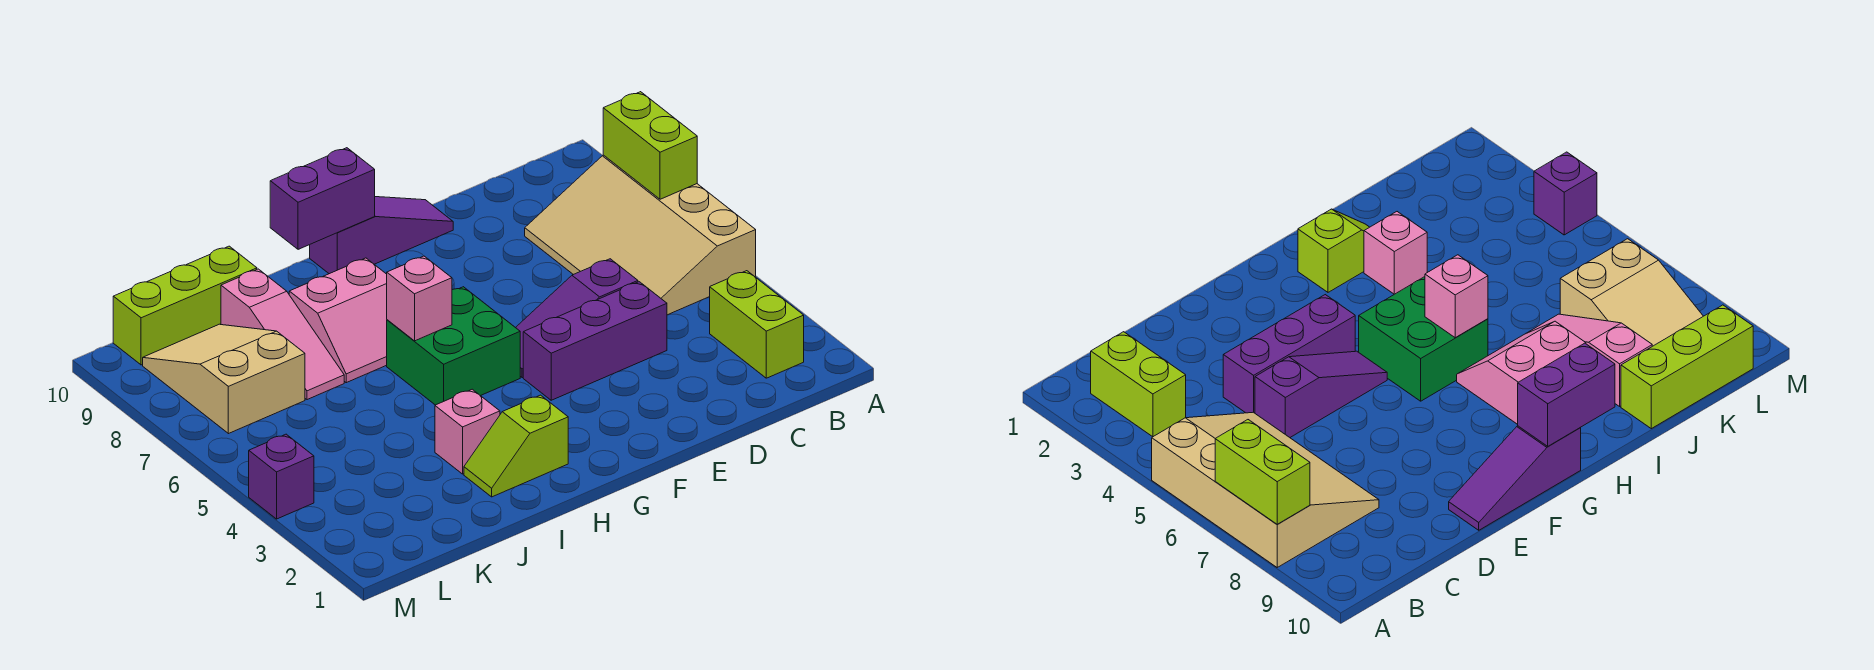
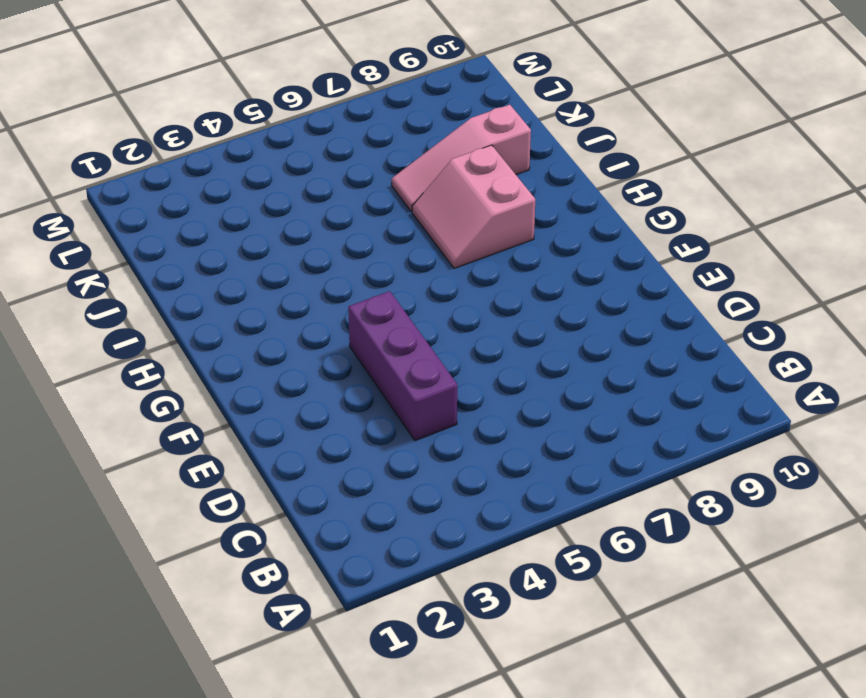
none -> tan slope A5:C8 level 1 top A
none -> lime brick B2:B3 level 1
none -> purple slope D5:F5 level 1 top D

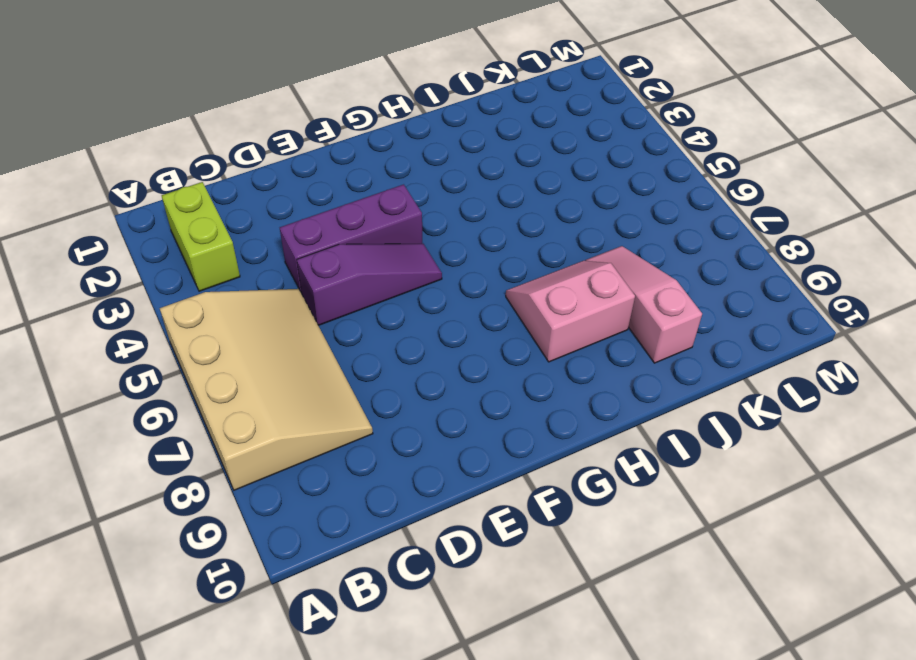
none -> purple slope E10:G10 level 1 top G
none -> green brick G5:H6 level 1
none -> lime slope H2:I2 level 1 top H

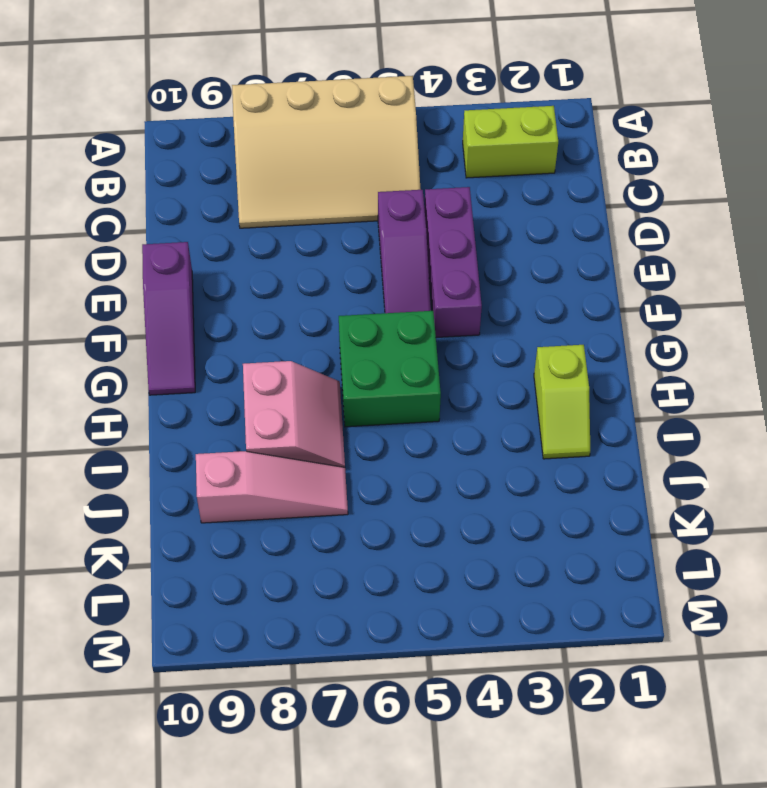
purple slope E10:G10 level 1 top E -> purple slope E10:G10 level 1 top G
none -> pink brick I3 level 1
none -> lime brick J10:L10 level 1
none -> tan slope K7:L9 level 1 top 7

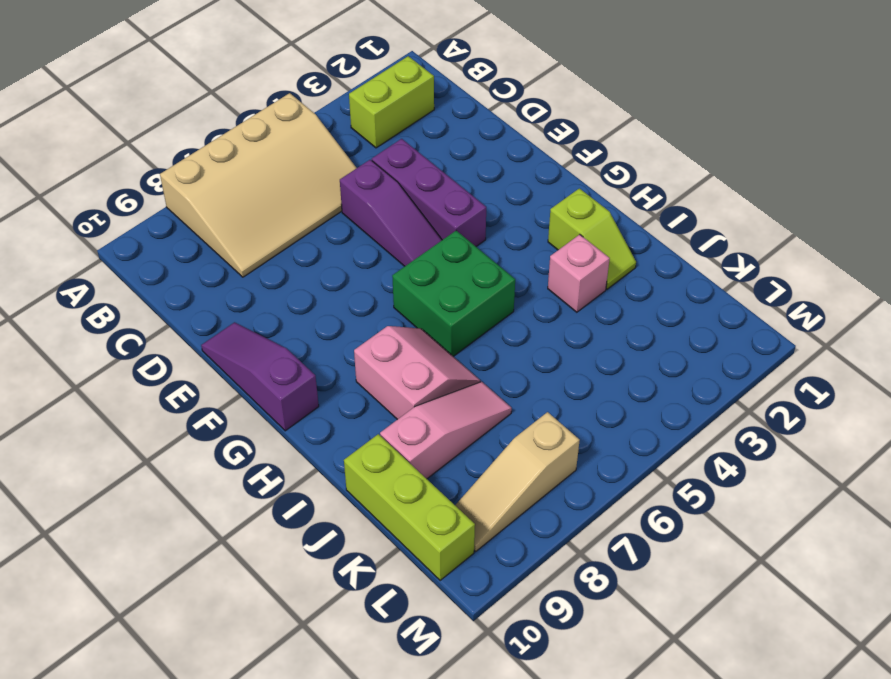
tan slope L7:L9 level 1 top 7 -> tan slope K7:L9 level 1 top 7
none -> purple brick M4 level 1
none -> lime brick A7:A8 level 2
none -> purple brick G10:H10 level 2

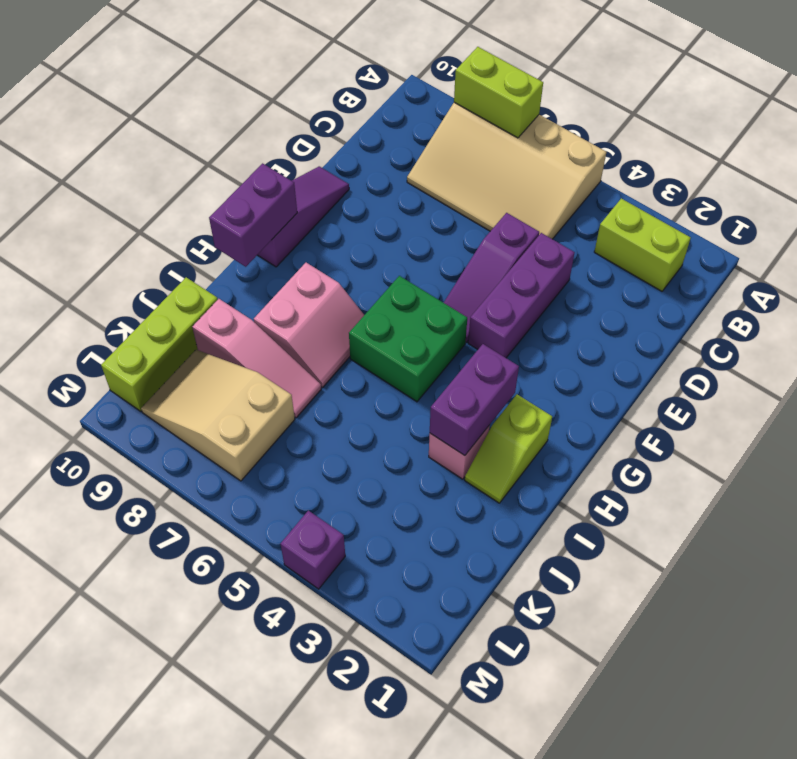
purple brick H3:I3 level 2 -> none
none -> pink brick H6 level 2

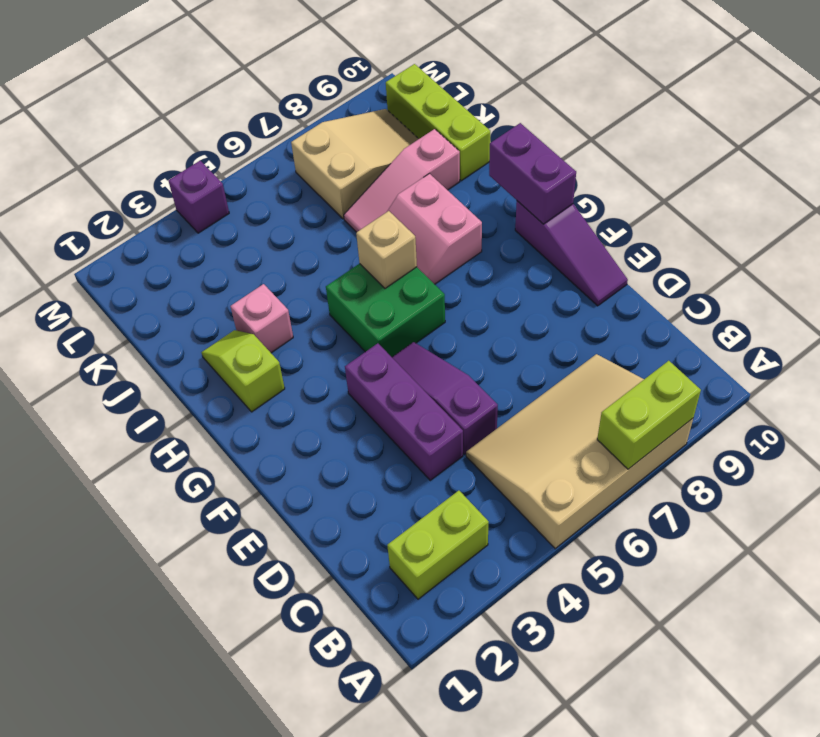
tan brick H6 level 2 -> pink brick H6 level 2

